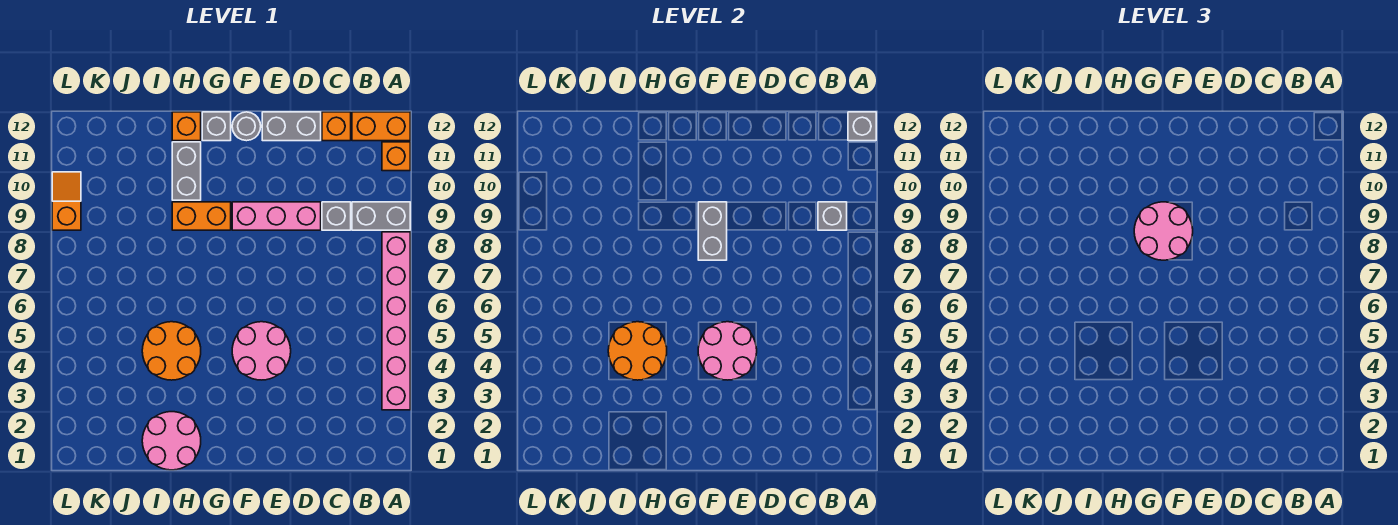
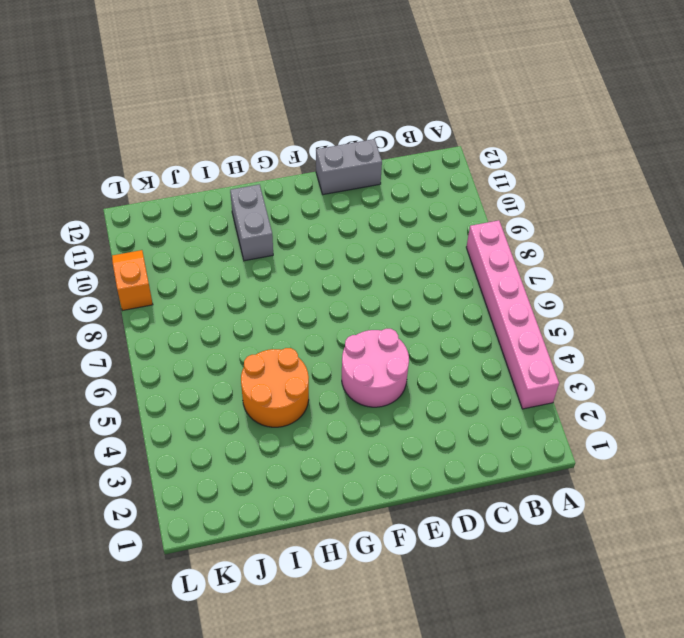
none -> grey brick A9:B9 level 1
none -> orange brick A11 level 1
none -> orange brick A12:B12 level 1

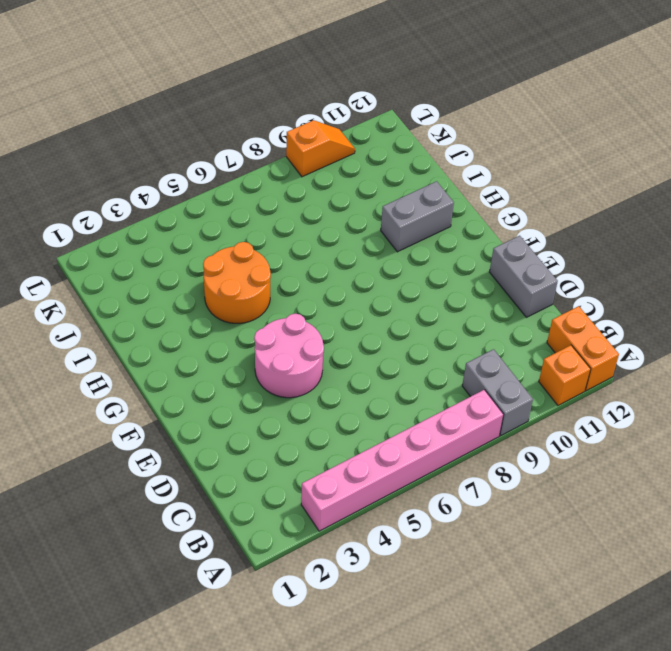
none -> grey brick C9 level 1
none -> orange brick C12 level 1
none -> pink brick D9:F9 level 1

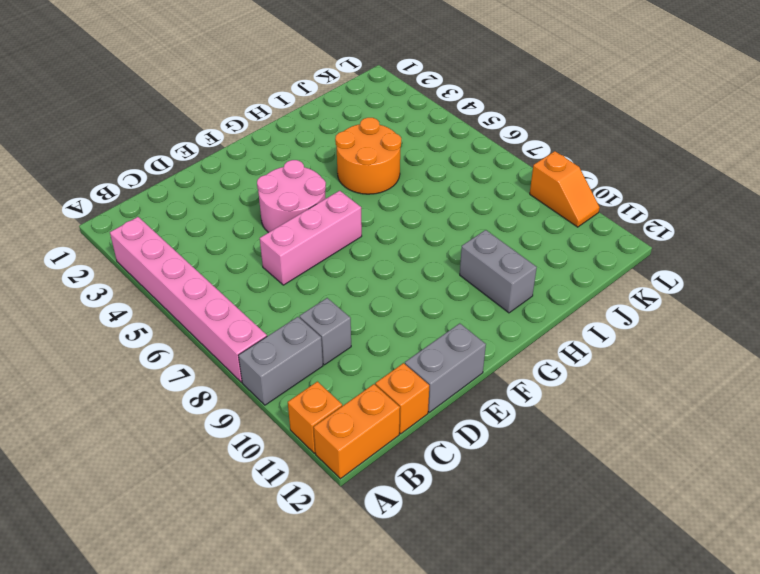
pink brick D6:F6 level 1 -> pink brick D9:F9 level 1
none -> grey round brick F12 level 1
none -> orange brick G9:H9 level 1
none -> grey brick G12 level 1

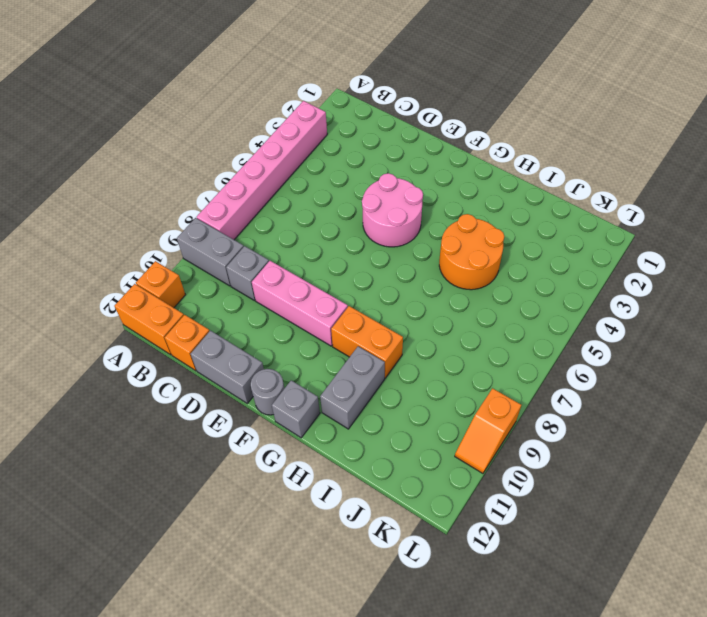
none -> pink round brick H1:I2 level 1
none -> orange brick H12 level 1
none -> grey brick A12 level 2

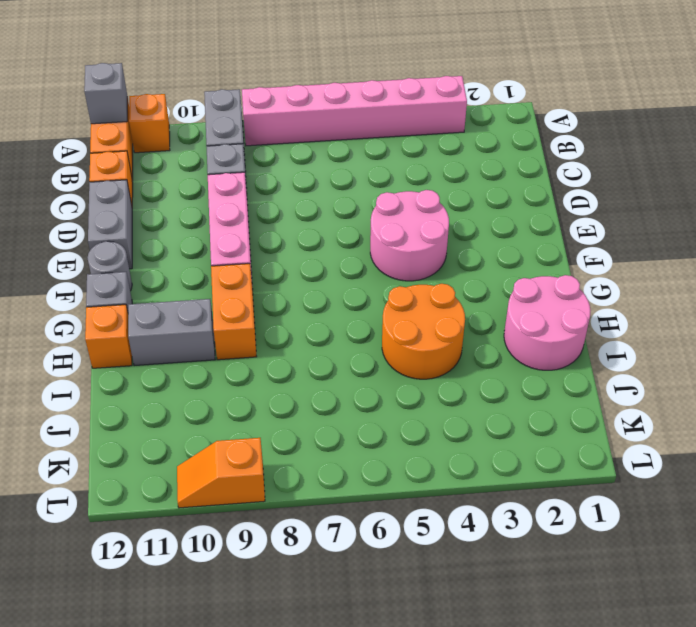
none -> grey brick B9 level 2
none -> pink round brick E4:F5 level 2
none -> grey brick F8:F9 level 2

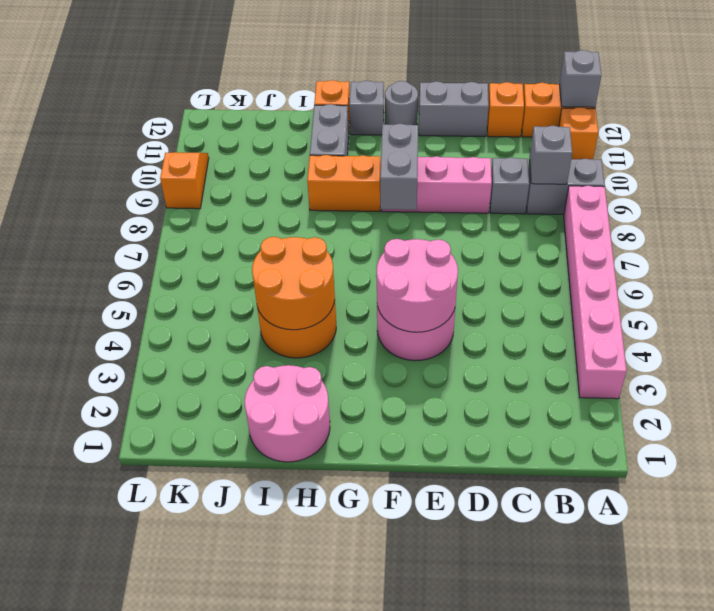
none -> pink round brick F8:G9 level 3

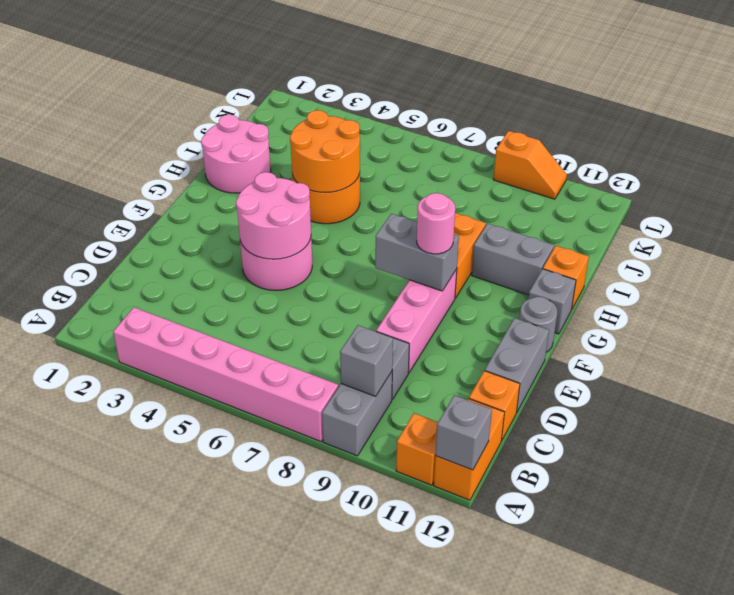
pink round brick F9 level 3 -> pink round brick F8:G9 level 3

